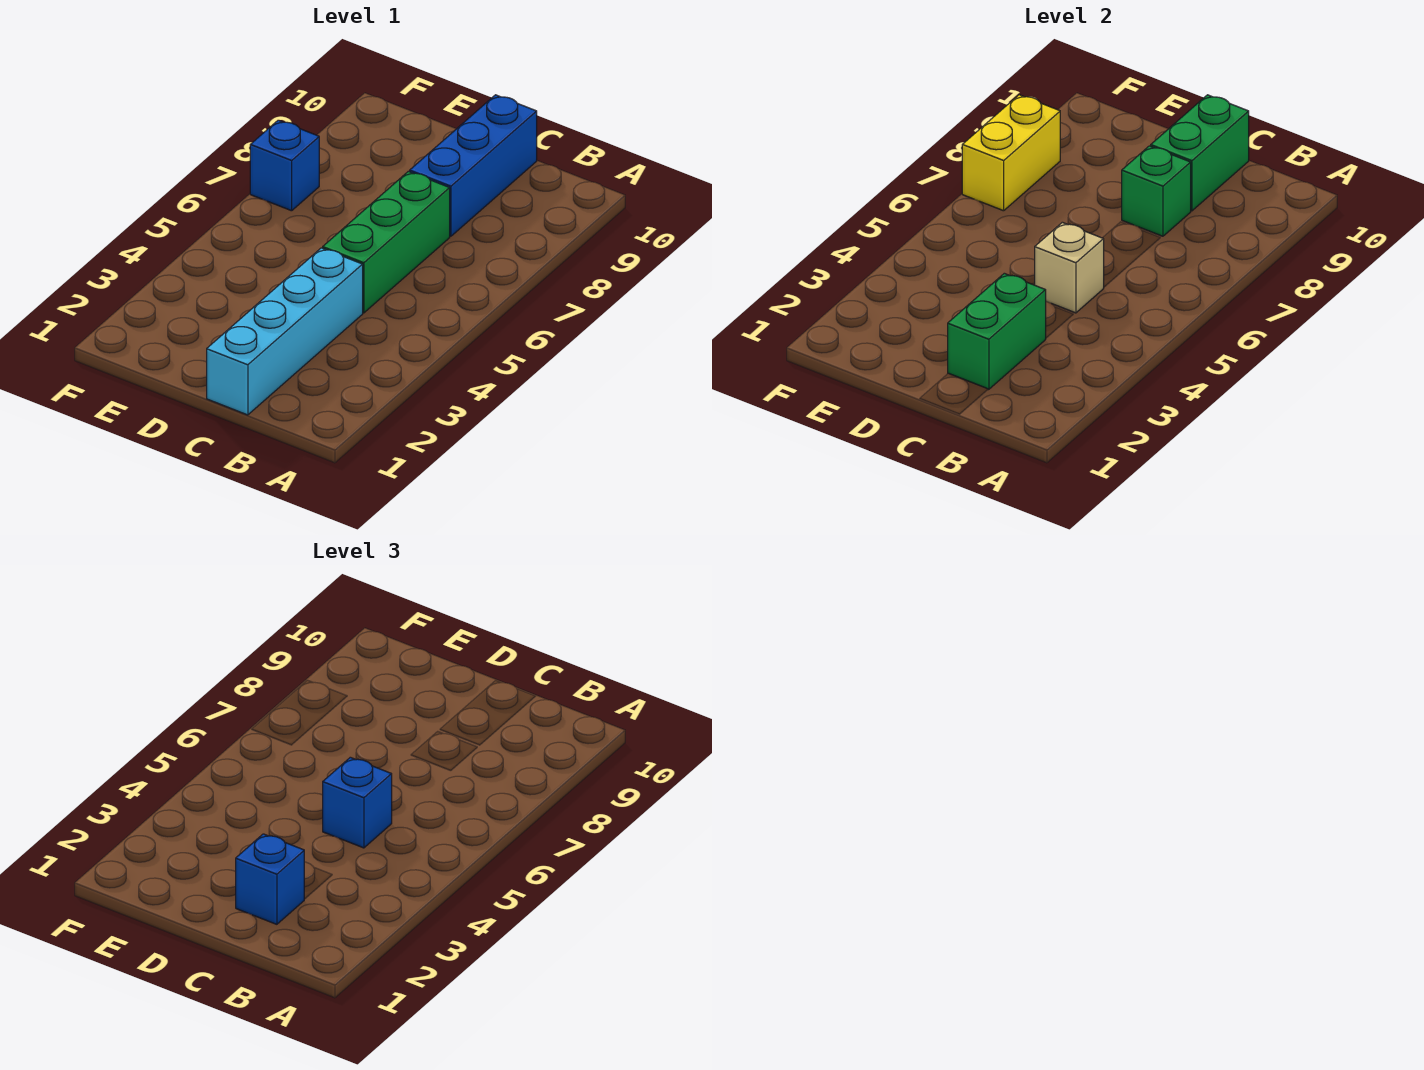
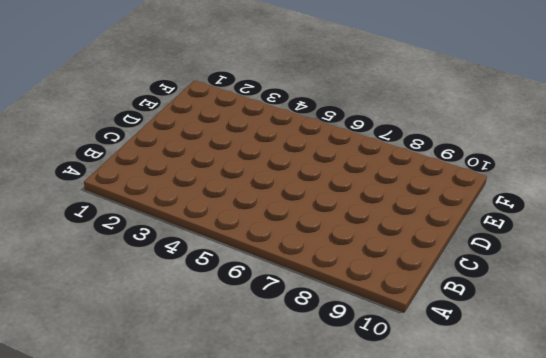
none -> cyan brick C1:C4 level 1
none -> green brick C5:C7 level 1

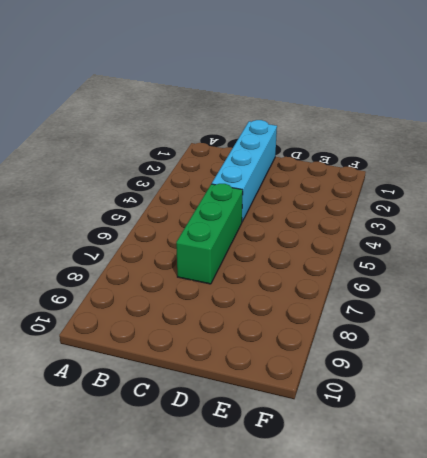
none -> blue brick C8:C10 level 1
none -> blue brick F7 level 1

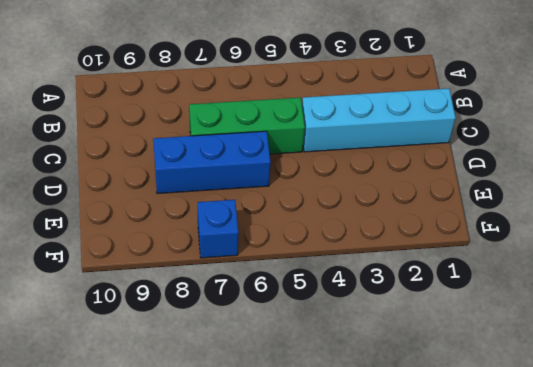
blue brick D6:D8 level 1 -> blue brick C8:C10 level 1
none -> green brick C2:C3 level 2
none -> tan brick C5 level 2

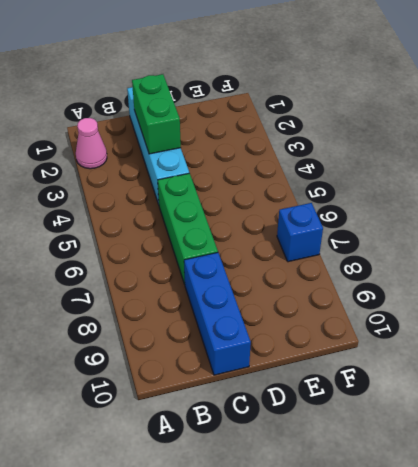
pink cone A2 level 1 -> none
none -> tan brick C5 level 2
none -> green brick C8 level 2

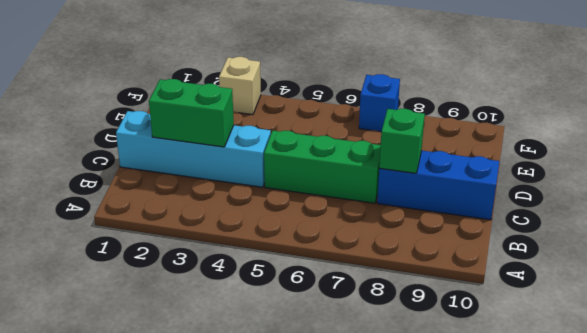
tan brick F3 level 1 -> tan brick C5 level 2
none -> green brick C9:C10 level 2
none -> yellow brick F7:F8 level 2

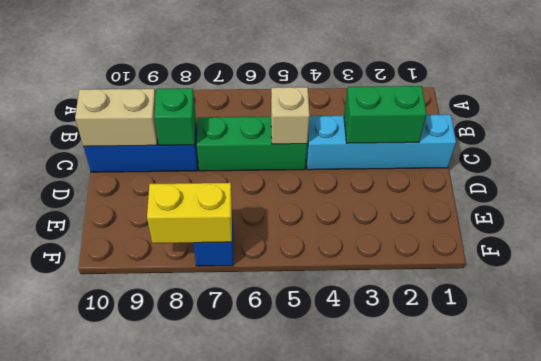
tan brick C9:C10 level 2 -> green brick C9:C10 level 2
none -> blue brick C2 level 3
none -> blue brick C5 level 3

